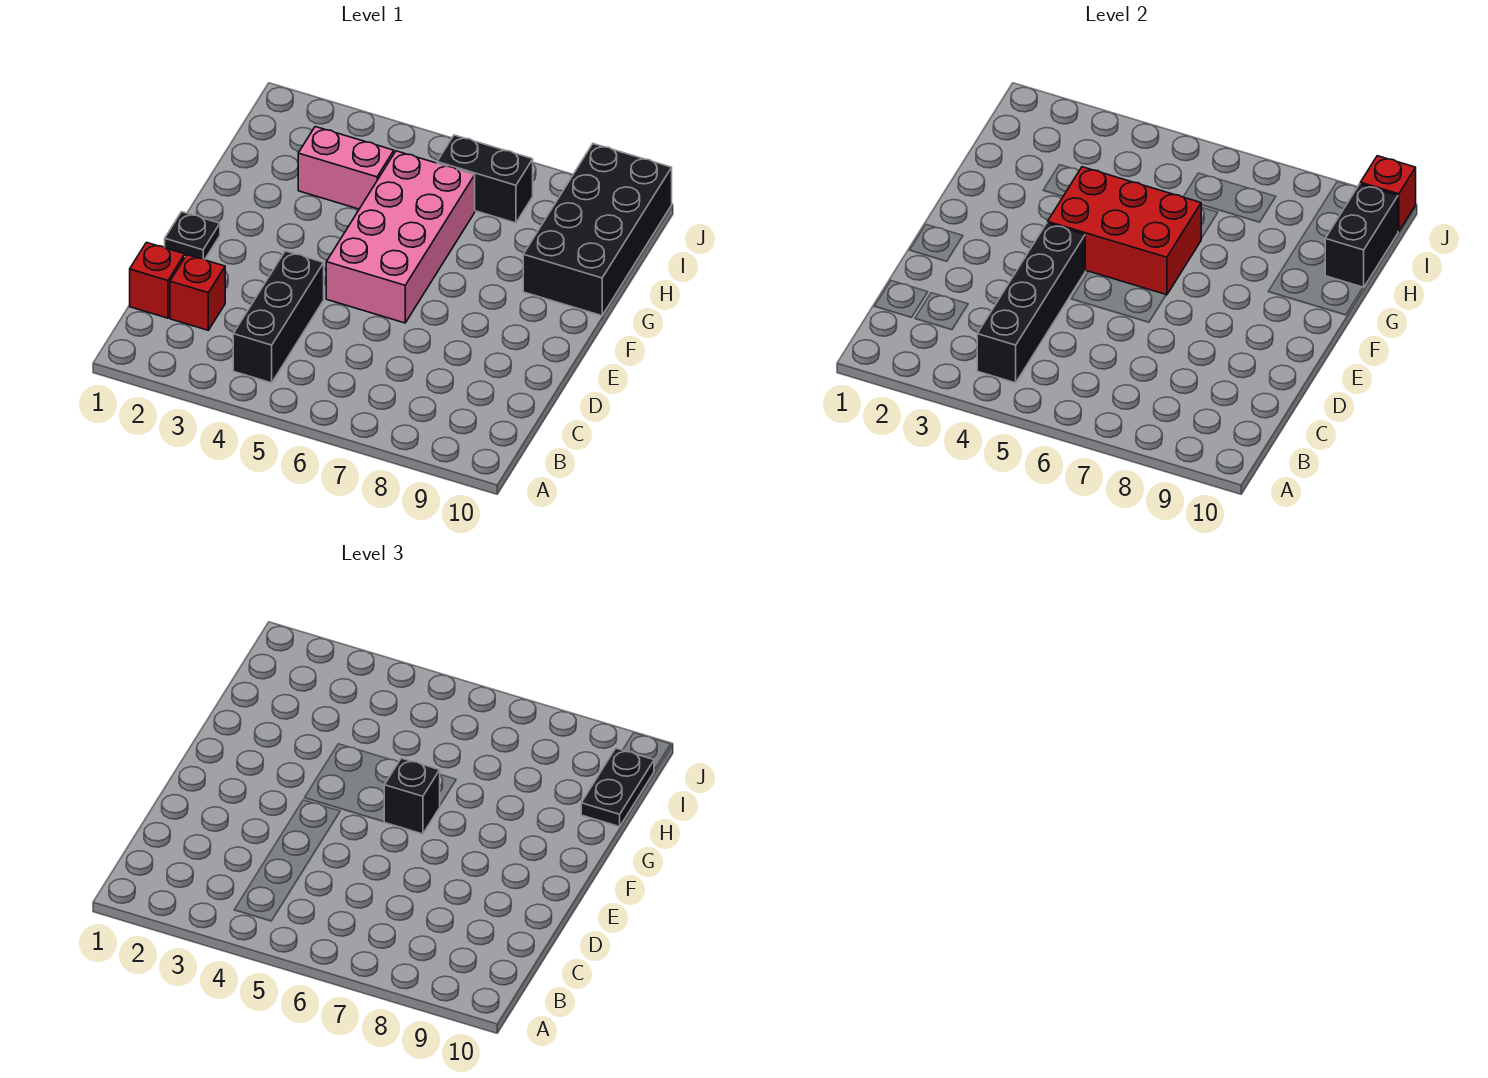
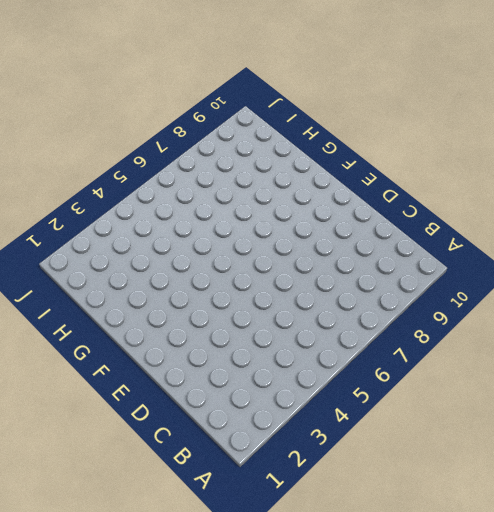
none -> black brick B4:D4 level 1
none -> red brick C1 level 1
none -> red brick C2 level 1

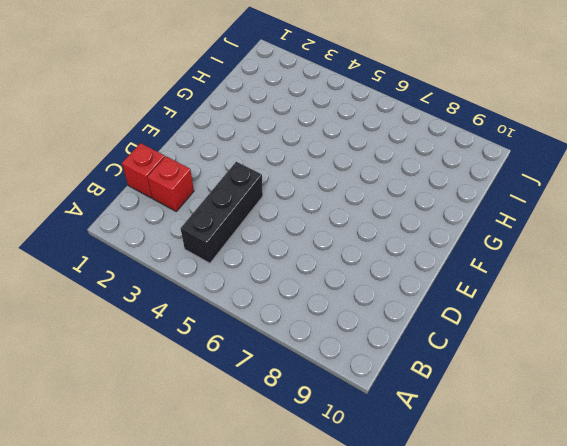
none -> black plate E1 level 1
none -> pink brick E5:H6 level 1
none -> black brick G9:J10 level 1

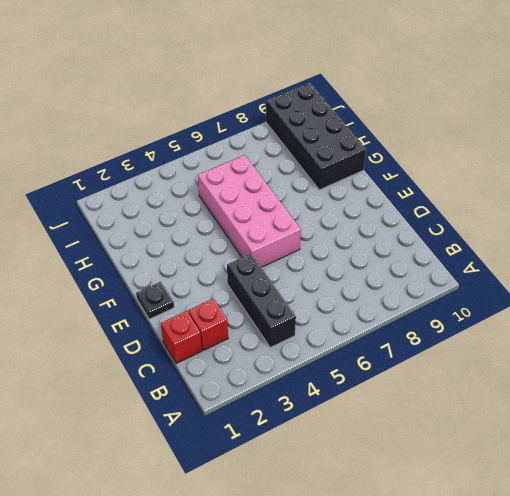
none -> pink brick H3:H4 level 1
none -> black brick I6:I7 level 1
none -> black brick B4:E4 level 2

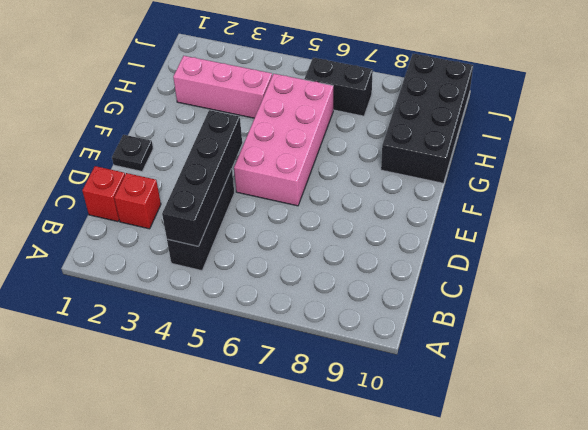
pink brick H2:H4 level 1 -> pink brick H3:H4 level 1
none -> red brick F4:G6 level 2
none -> black brick H10:I10 level 2
none -> red brick J10 level 2

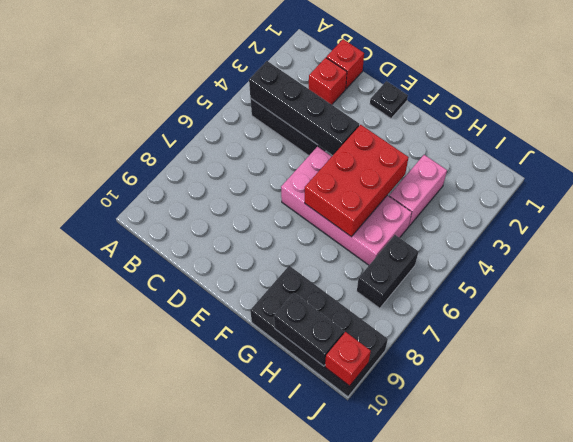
none -> black brick F6 level 3
none -> black plate H10:I10 level 3

